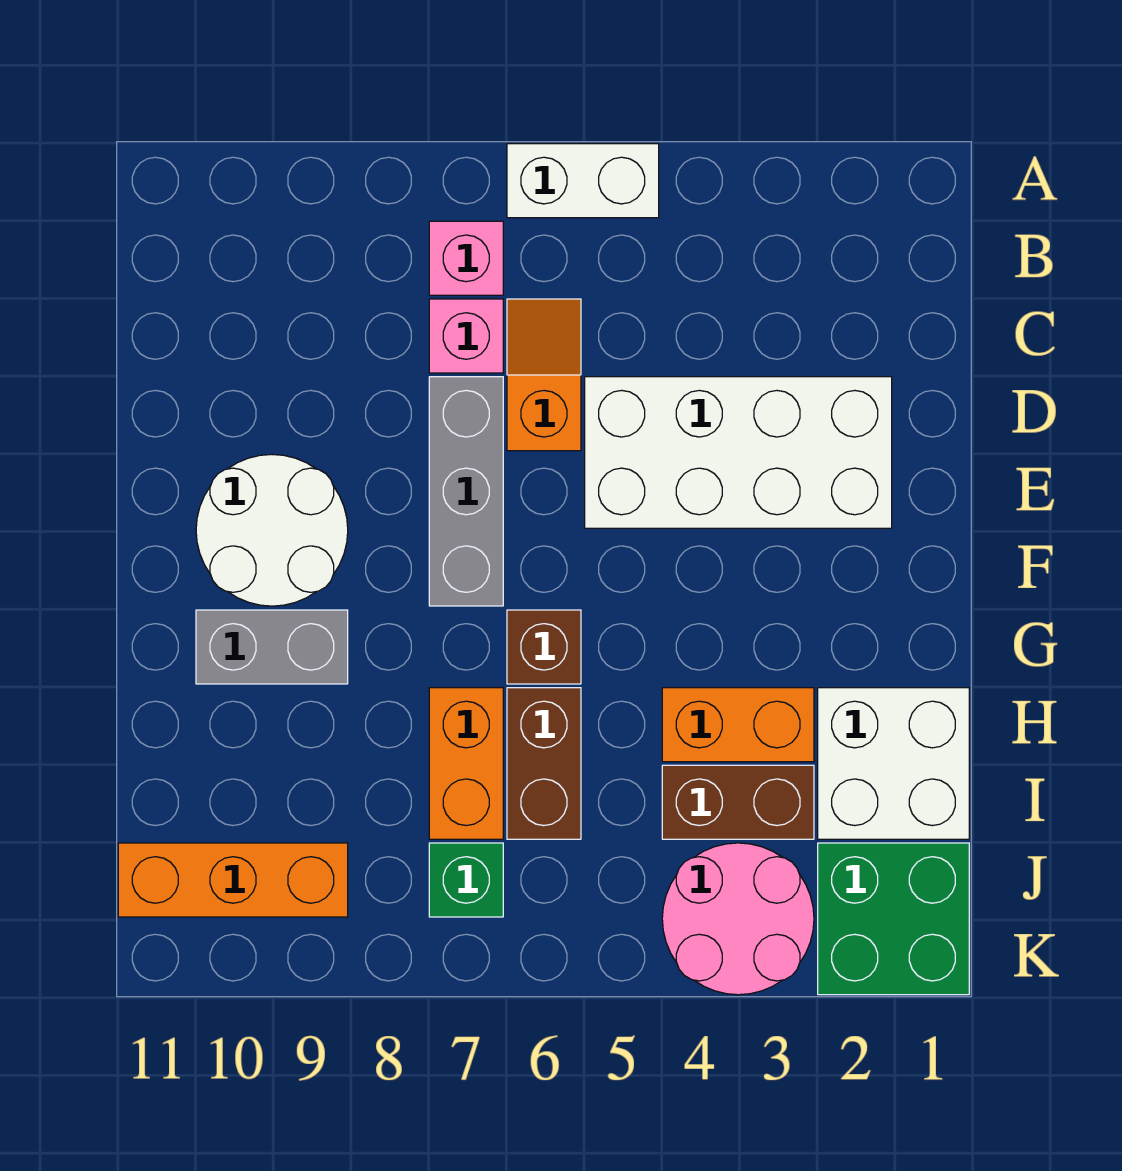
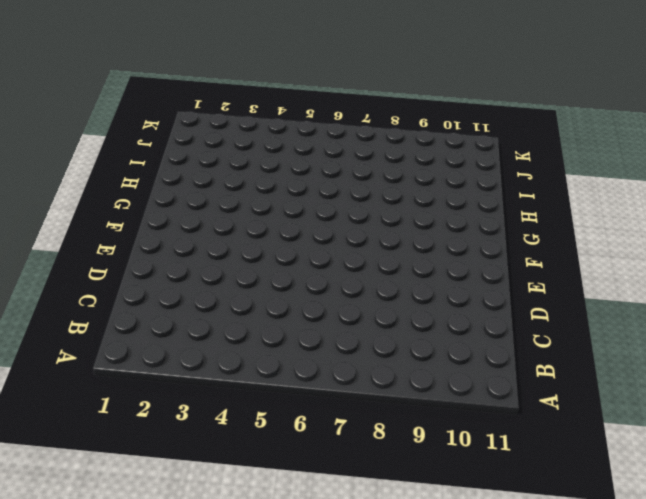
none -> white brick A5:A6 level 1
none -> pink brick B7 level 1
none -> orange slope C6:D6 level 1 top D

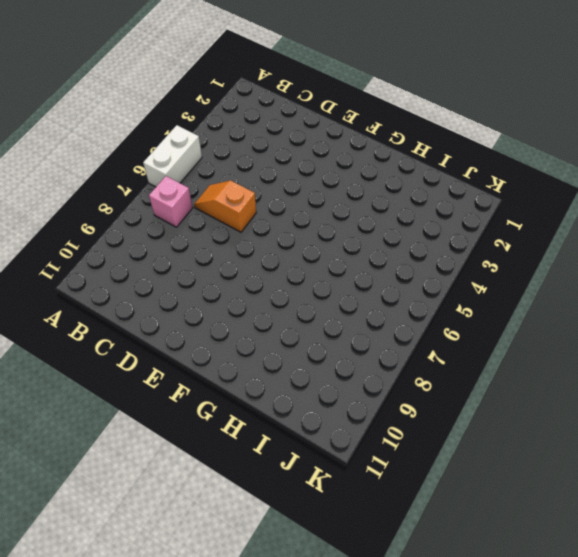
none -> pink brick C7 level 1
none -> white brick D2:E5 level 1
none -> grey brick D7:F7 level 1

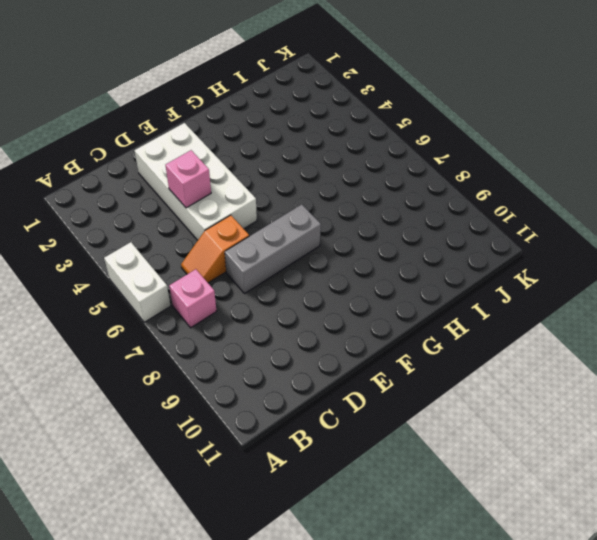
pink brick D4 level 2 -> pink brick C7 level 1
none -> white round brick E9:F10 level 1
none -> brown brick G6 level 1
none -> grey brick G9:G10 level 1

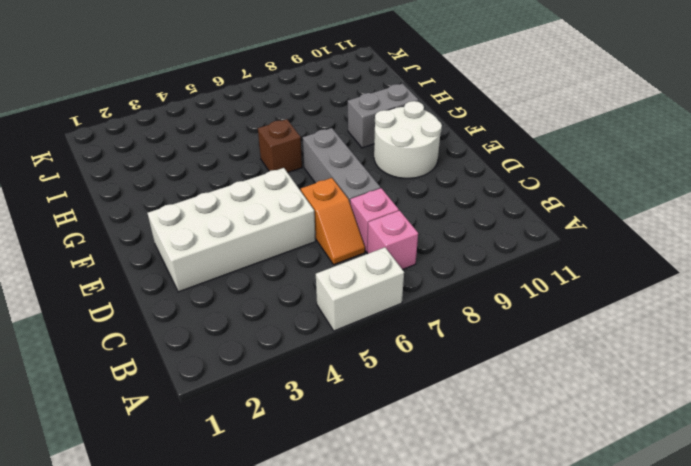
none -> white brick H1:I2 level 1
none -> orange brick H3:H4 level 1
none -> brown brick H6:I6 level 1

